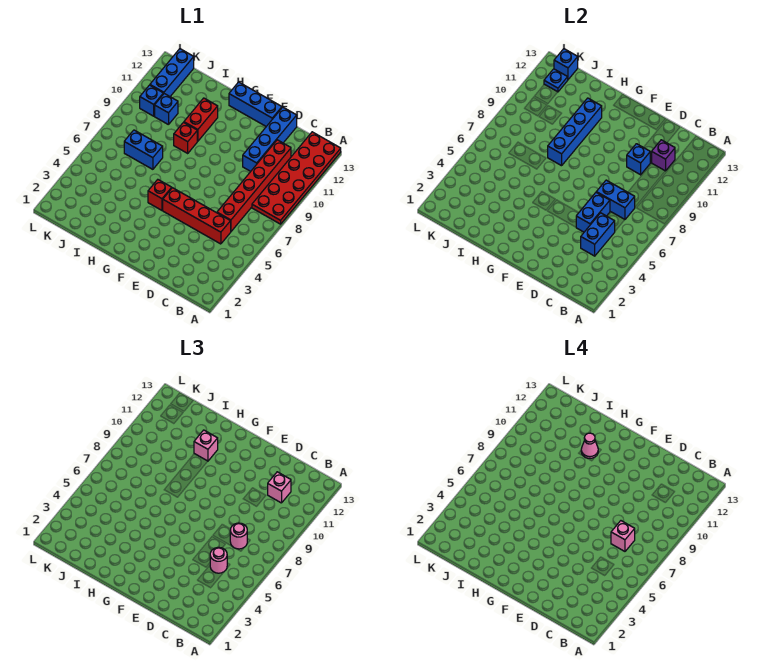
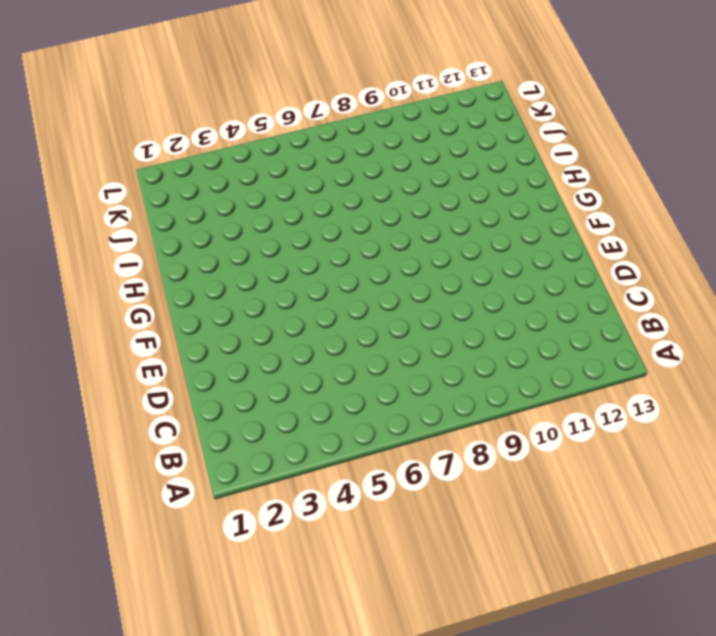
none -> red plate A8:B13 level 1
none -> red brick C5:F5 level 1
none -> red brick C6:C11 level 1

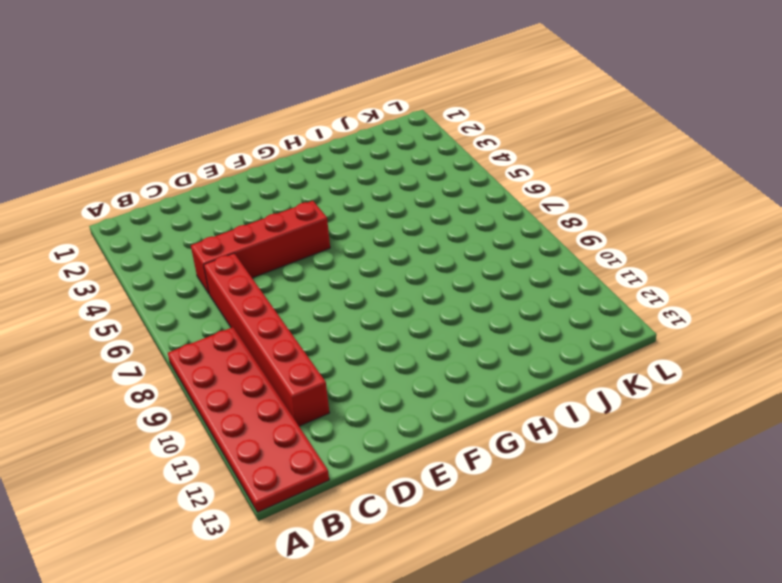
none -> blue brick D10:D13 level 1
none -> blue brick E13:G13 level 1
none -> red brick G5 level 1

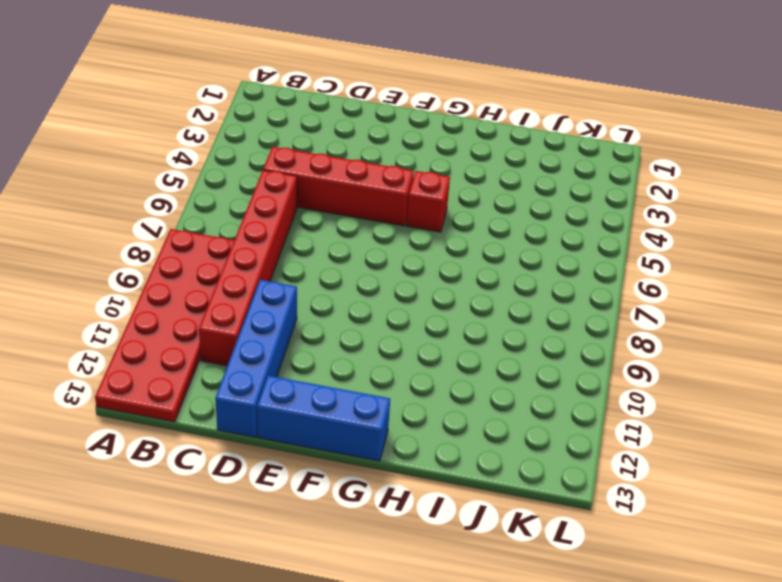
none -> red brick H9 level 1
none -> red brick H10:H11 level 1
none -> blue brick I7:J7 level 1

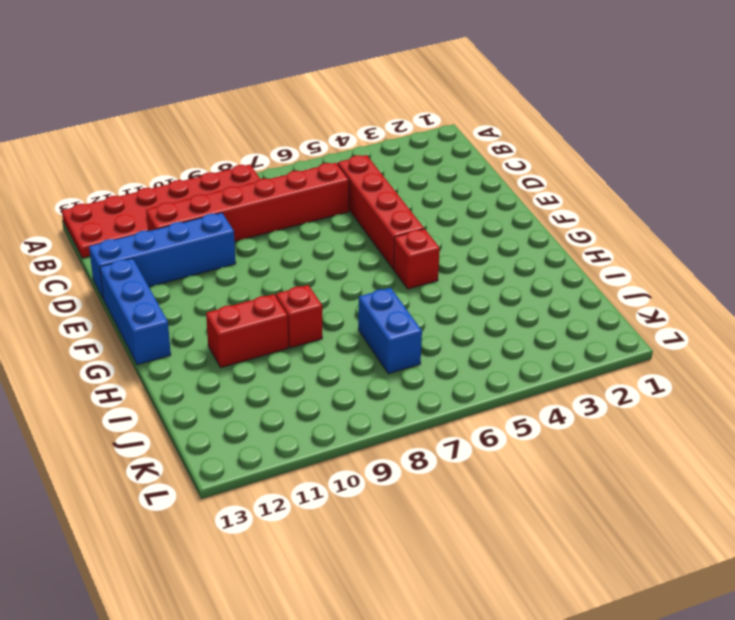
none -> blue brick J10 level 1
none -> blue brick K10 level 1
none -> blue brick K11:K13 level 1

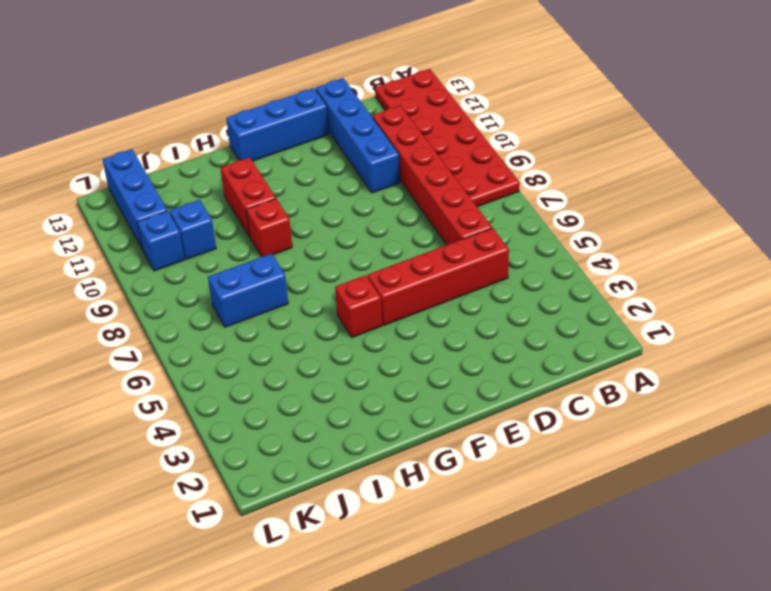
none -> blue brick C4:C5 level 2
none -> blue brick C7:D7 level 2
none -> purple brick C11 level 2

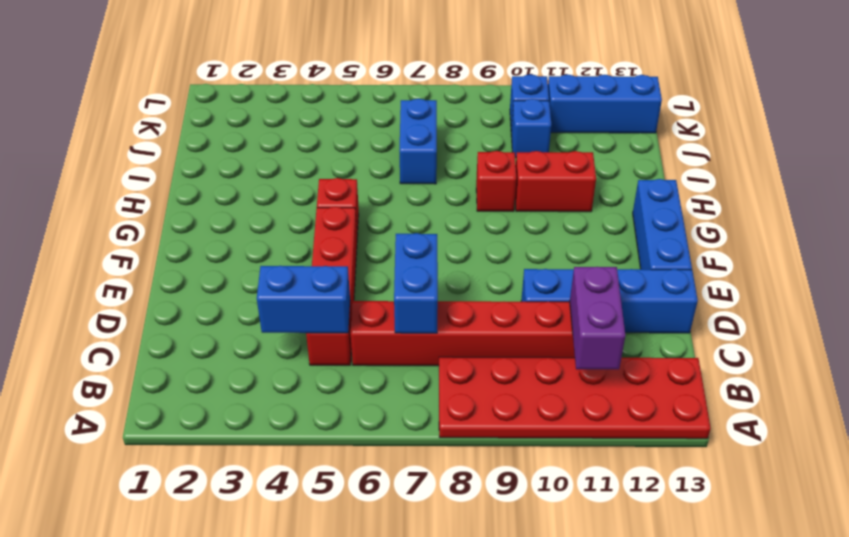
purple brick B11:C11 level 2 -> purple brick C11 level 2
none -> blue brick D5:D6 level 2
none -> blue brick D10 level 2
none -> blue brick H8:H11 level 2

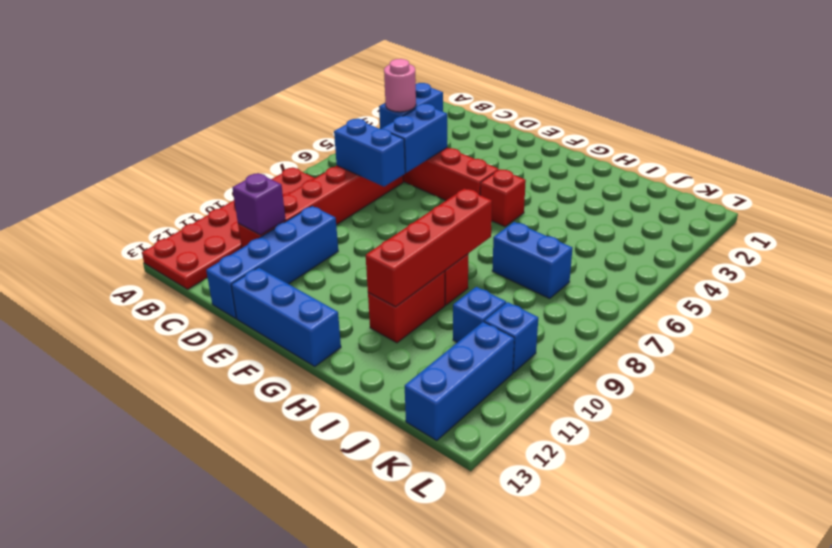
red brick H8:H11 level 2 -> blue brick H8:H11 level 2
none -> blue brick D10 level 2
none -> blue plate K12 level 2
none -> blue brick K13 level 2

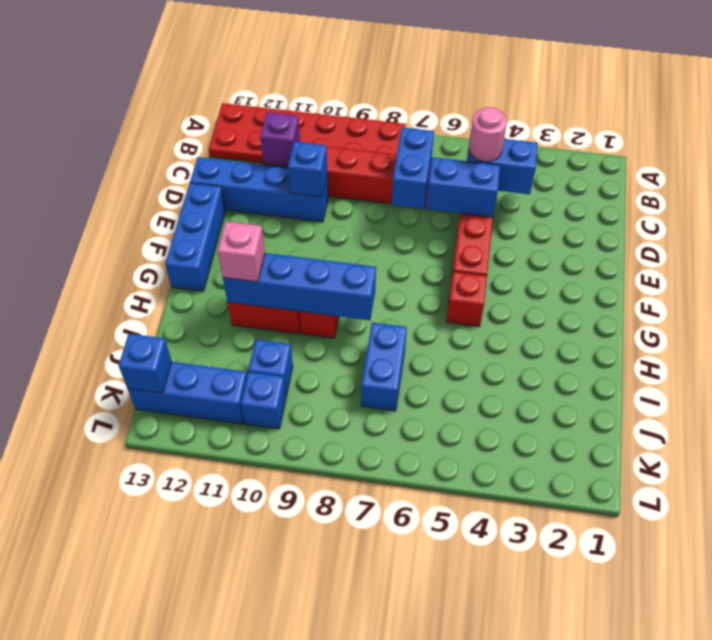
none -> blue plate K12 level 2
none -> pink round brick C7 level 3
none -> pink brick C11 level 3

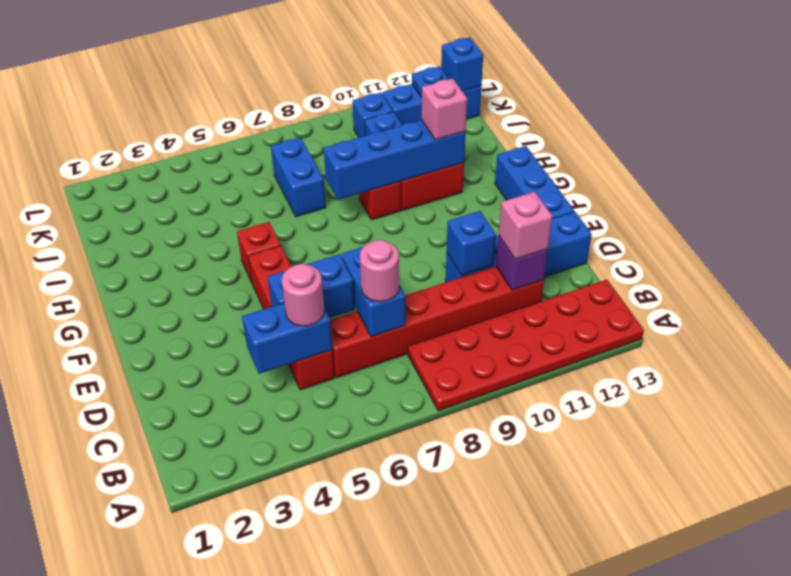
none -> pink brick C7 level 4
none -> pink cone H11 level 4

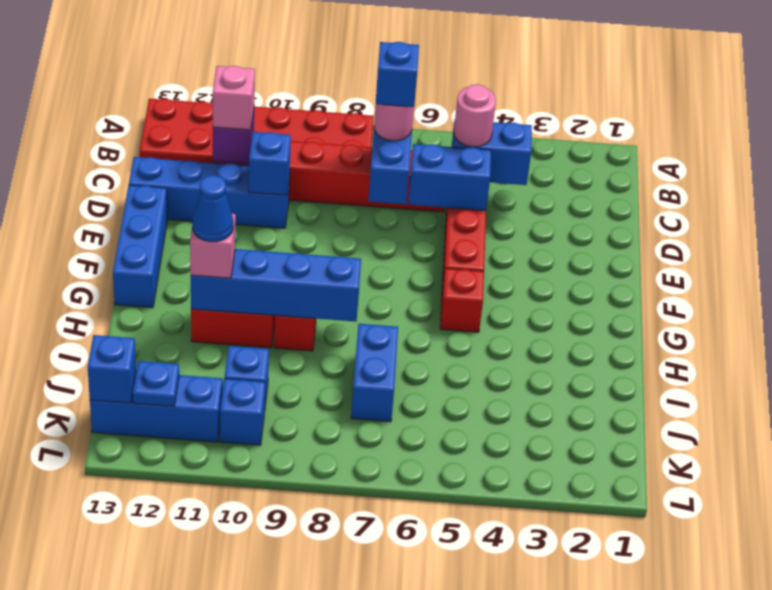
blue brick C7 level 4 -> pink brick C7 level 4
blue cone H11 level 4 -> pink cone H11 level 4

